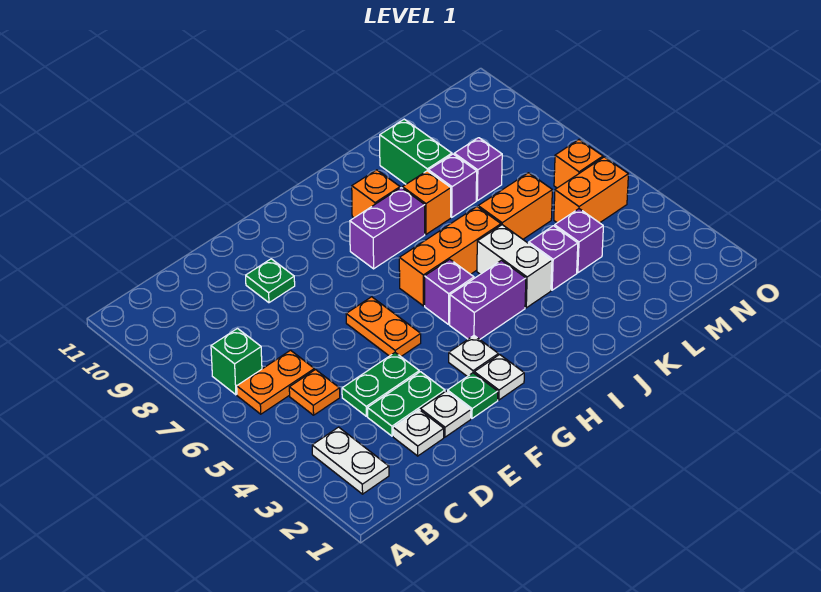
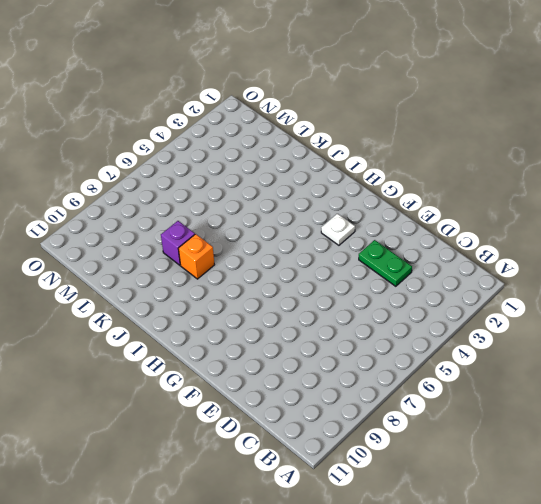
none -> white plate B2:B3 level 1
none -> orange plate B6:C6 level 1
none -> green brick B7 level 1

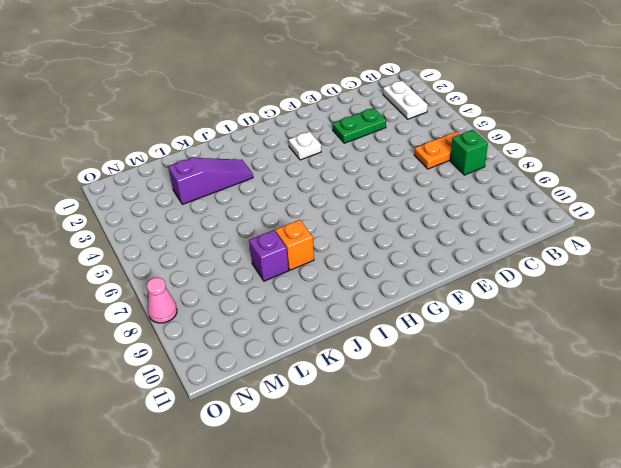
purple slope J3:L3 level 1 top L -> none
pink cone O8 level 1 -> none
none -> orange plate C5 level 1
none -> white plate D2 level 1
none -> green plate D4:E4 level 1

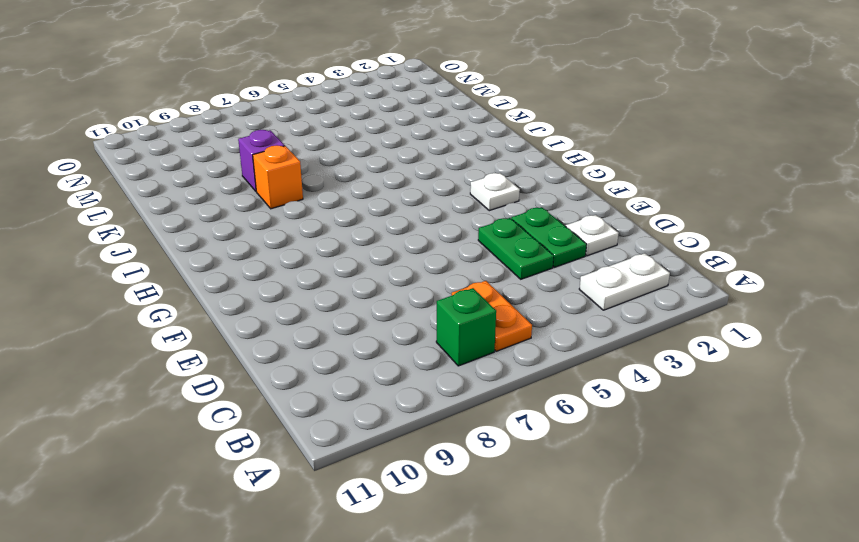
none -> orange plate C5 level 1
none -> white plate E2 level 1
none -> green plate E9 level 1

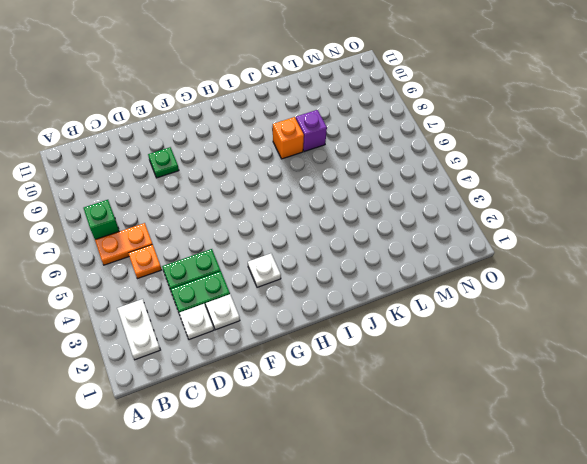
none -> green plate F2 level 1
none -> orange plate F5:F6 level 1
none -> white plate G2 level 1

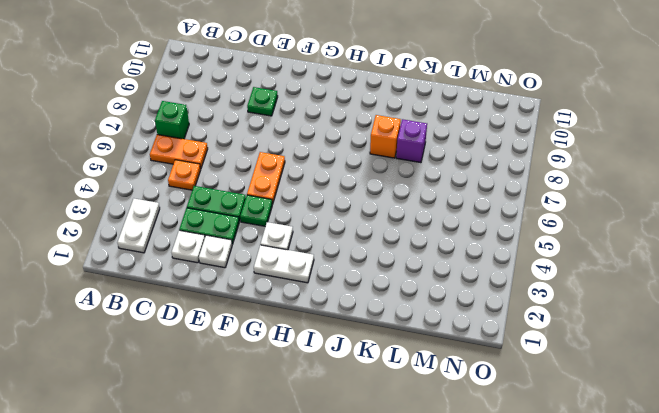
green plate F4 level 1 -> green plate F2 level 1
white plate G2:H2 level 1 -> white plate G2 level 1
none -> purple brick H4:I4 level 1
none -> purple brick H5 level 1
none -> orange brick H6:J6 level 1

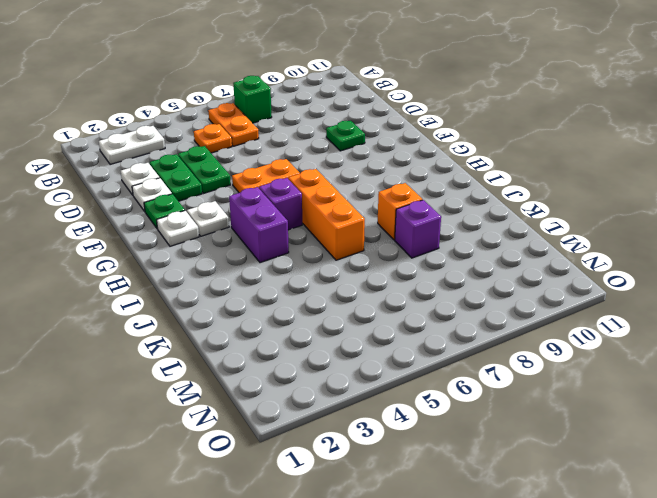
none -> purple brick H8:I8 level 1
none -> orange brick I9 level 1
none -> white brick J4:J5 level 1

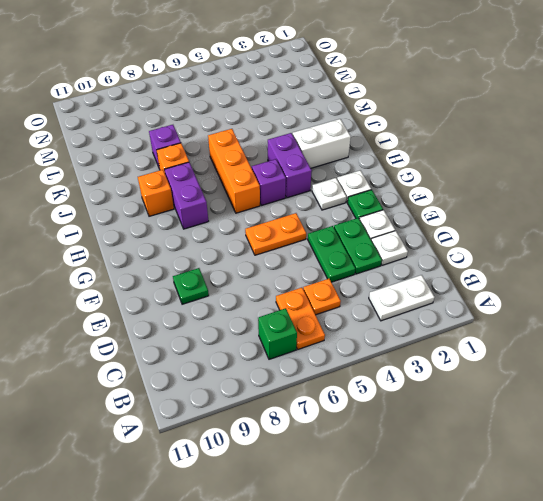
white brick I2:I3 level 1 -> white brick J4:J5 level 1
none -> purple brick K4 level 1
none -> orange brick K6:L6 level 1
none -> green brick K9:K10 level 1

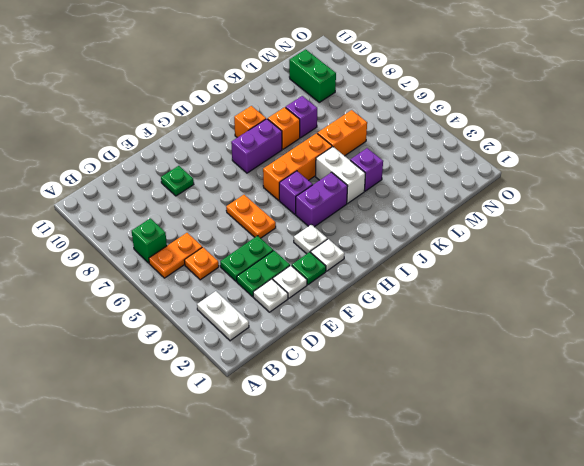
green brick M9:M10 level 1 -> green brick K9:K10 level 1
none -> purple brick L4 level 1
none -> purple brick L8 level 1
none -> orange brick M5:N5 level 1

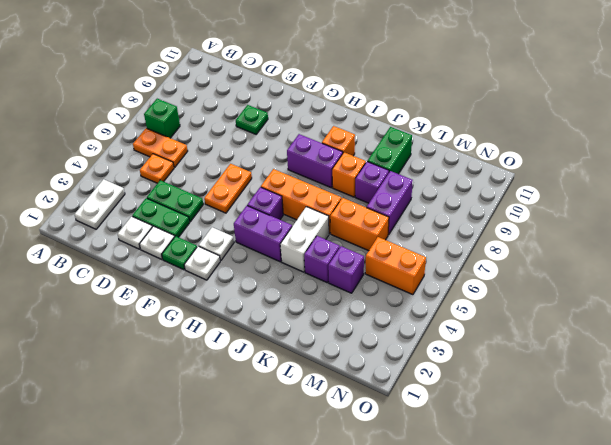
purple brick L7:L8 level 1 -> purple brick L8 level 1
none -> orange brick N6 level 1

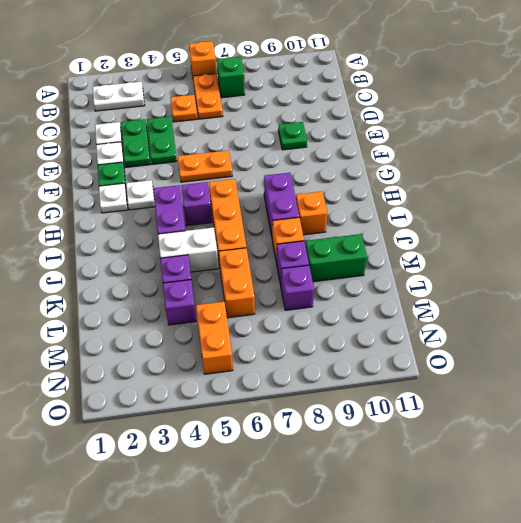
orange brick A6 level 1 -> orange brick N6 level 1

